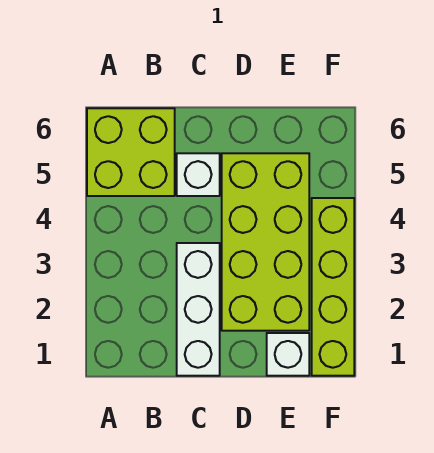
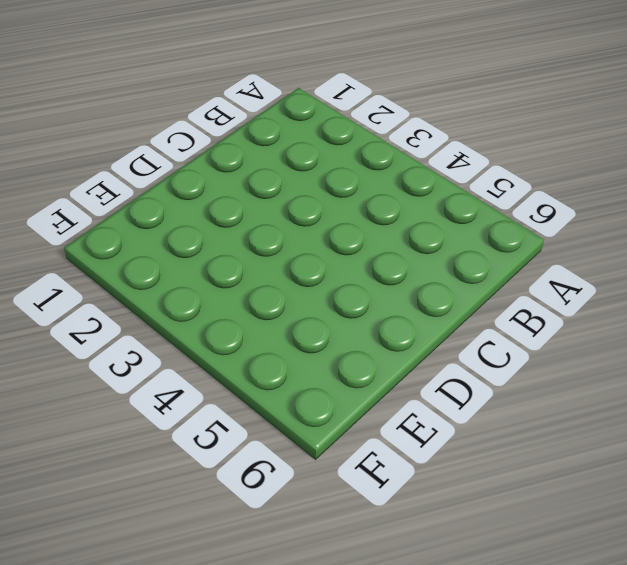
none -> lime brick A5:B6 level 1
none -> white brick C1:C3 level 1

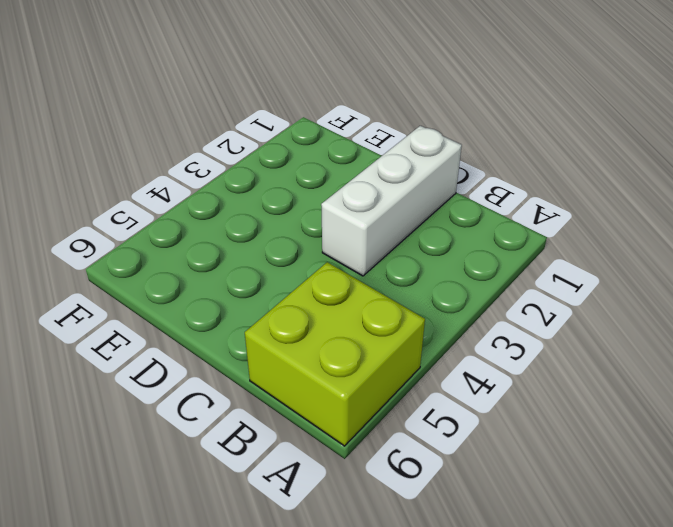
none -> white brick C5 level 1
none -> lime brick D2:E5 level 1

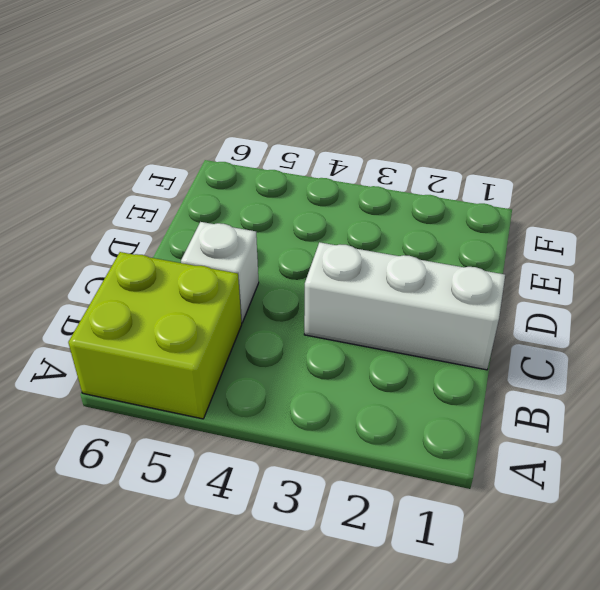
none -> lime brick D2:E5 level 1
none -> white brick E1 level 1

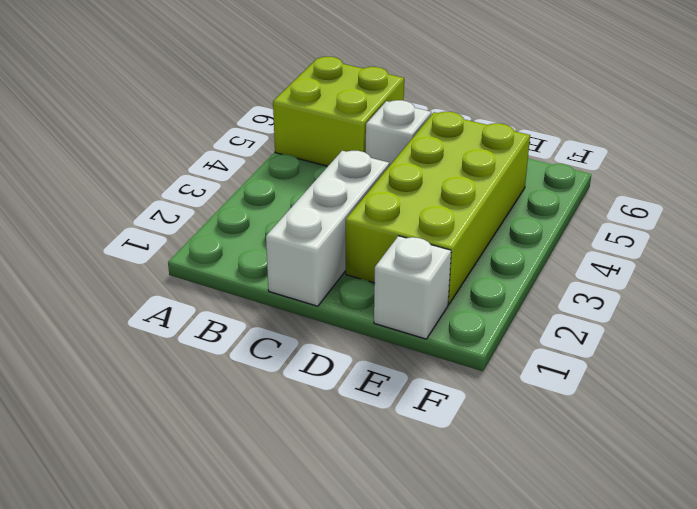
none -> lime brick F1:F4 level 1

